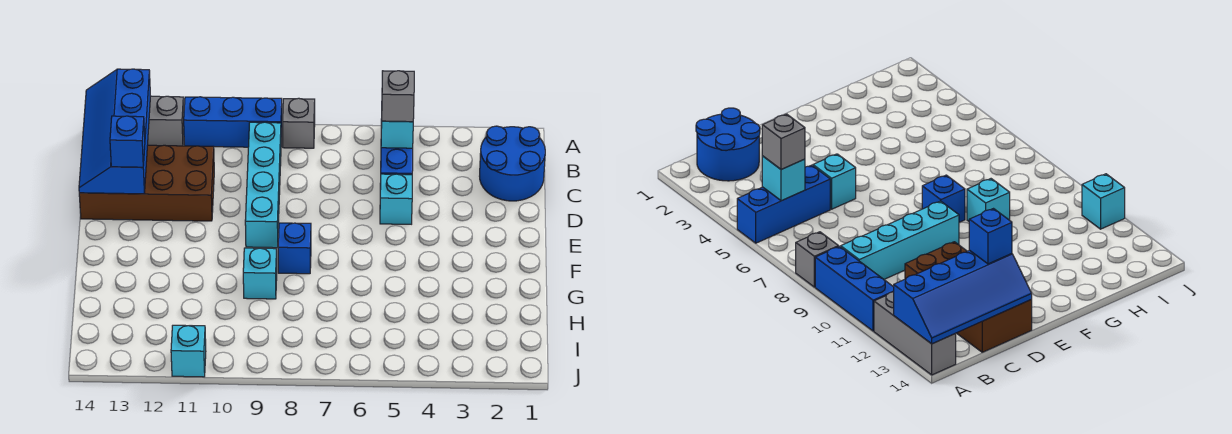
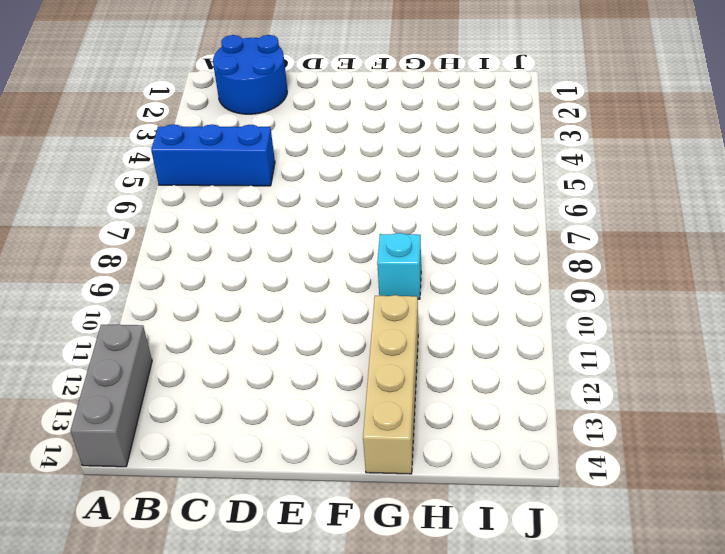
tan brick G11:G14 level 1 -> none
none -> grey brick A8 level 1
none -> blue brick A9:A11 level 1
none -> cyan brick B9:E9 level 1

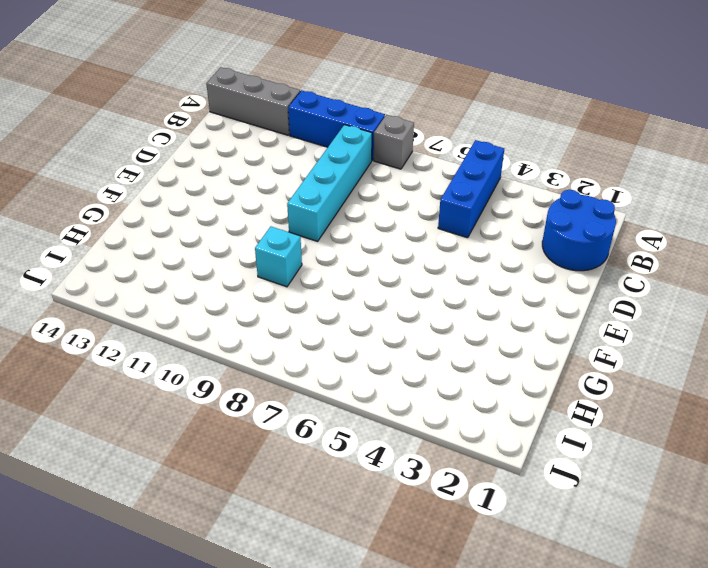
none -> brown brick C11:D14 level 1
none -> cyan brick D5 level 1
none -> blue brick F8 level 1

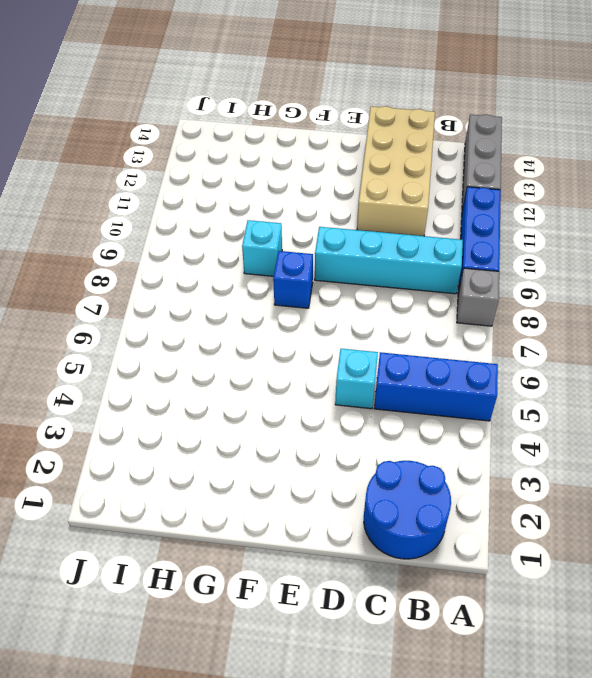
tan brick C11:D14 level 1 -> brown brick C11:D14 level 1
none -> cyan brick J11 level 1
none -> blue slope A13:D14 level 2 top 13
none -> cyan brick B5 level 2

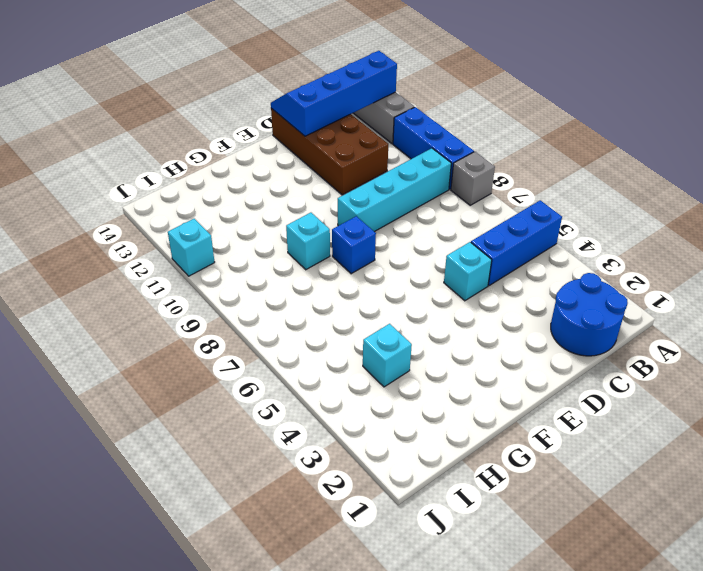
cyan brick H4 level 1 -> cyan brick B5 level 2
none -> grey brick B5 level 3
none -> blue brick D13 level 3

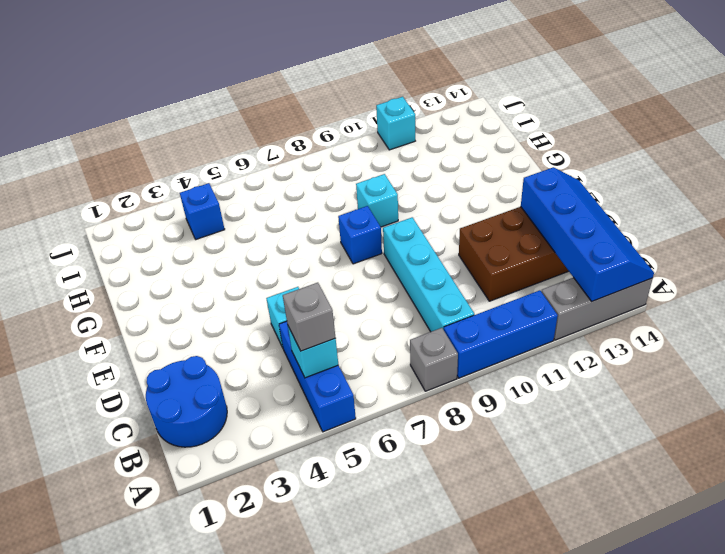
blue brick I4 level 1 -> blue brick D13 level 3

